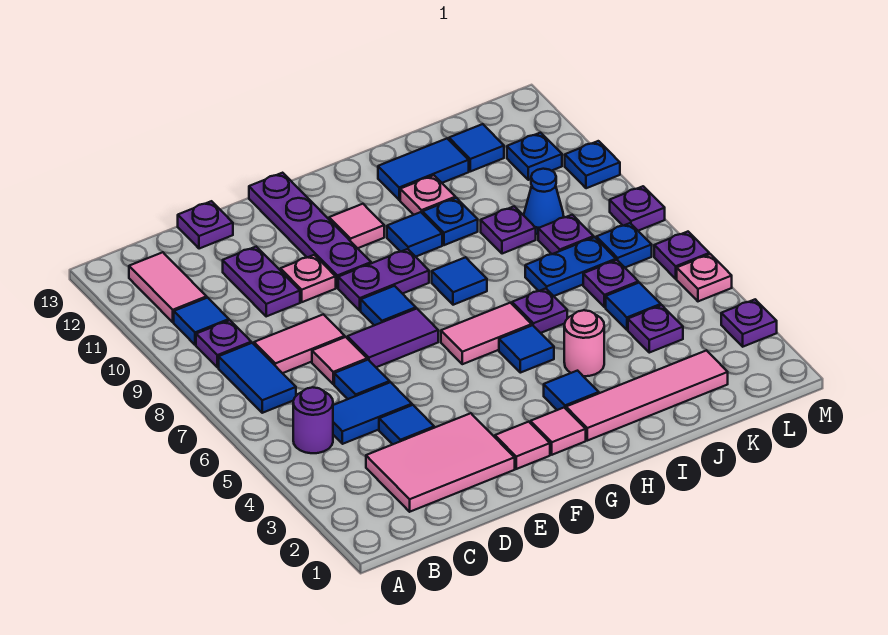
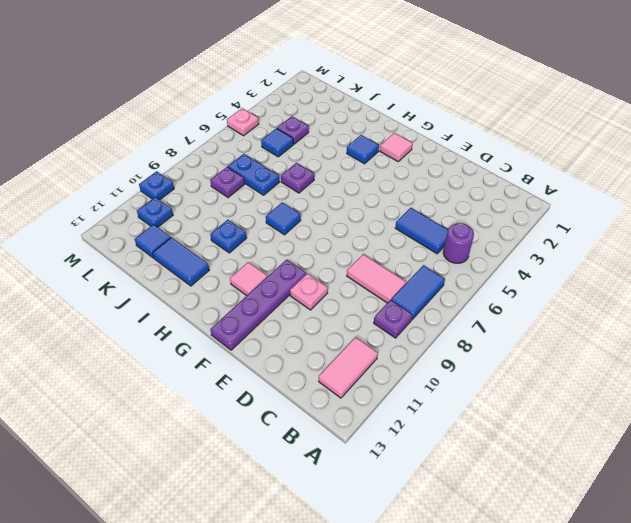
none -> blue tile B10 level 1
none -> pink tile C2:E3 level 1
none -> blue tile D4 level 1
none -> blue tile D6 level 1

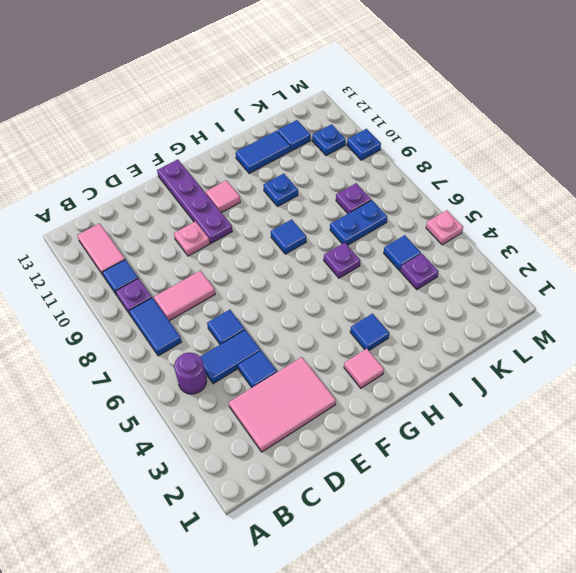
none -> pink tile D7 level 1
none -> purple plate D10:D11 level 1
none -> purple plate D13 level 1
none -> purple tile E7:F7 level 1

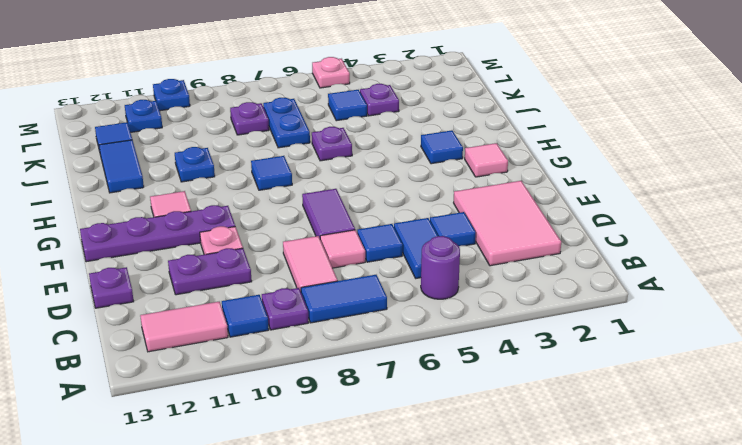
none -> pink tile F2 level 1
none -> blue tile F8 level 1
none -> purple plate F9:G9 level 1
none -> pink tile G6:H6 level 1

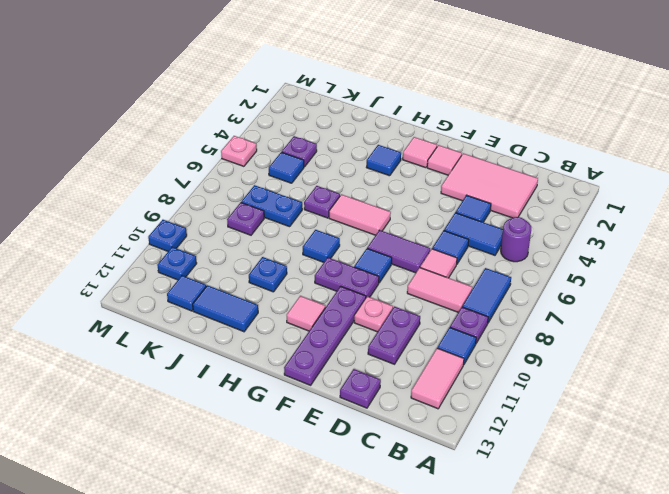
none -> pink tile H2:K2 level 1
none -> blue tile H5 level 1
none -> blue tile H10 level 1
none -> pink round brick I4 level 1

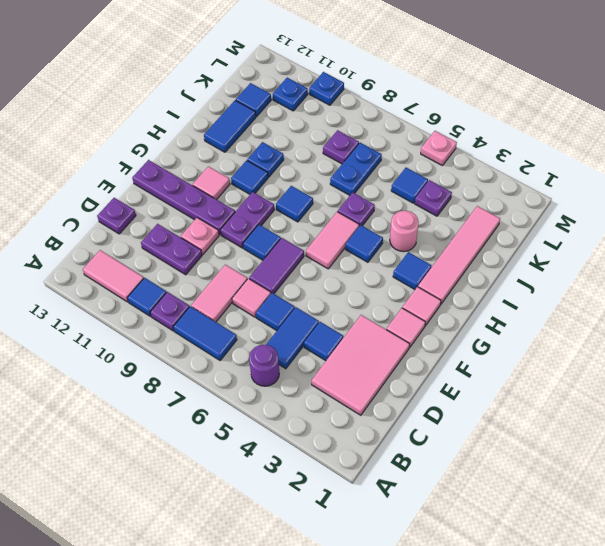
none -> pink plate I11 level 1
none -> purple plate J9 level 1
none -> purple plate K6 level 1
none -> blue cone K9 level 1

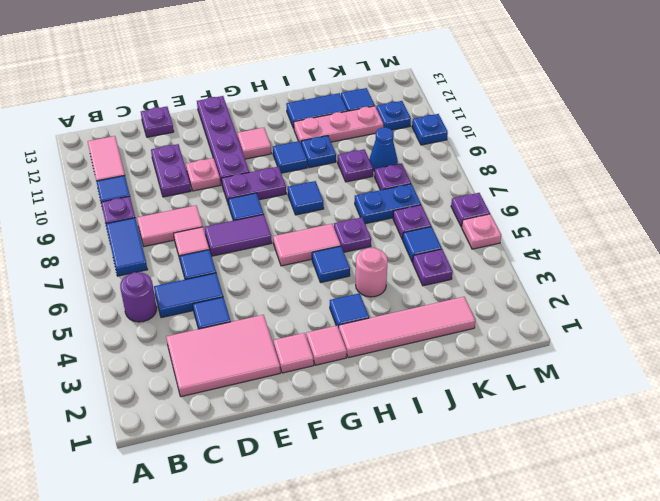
pink plate I11:K11 level 1 -> pink plate I11 level 1
none -> blue plate L7 level 1
none -> purple plate M3 level 1
none -> purple plate M8 level 1

